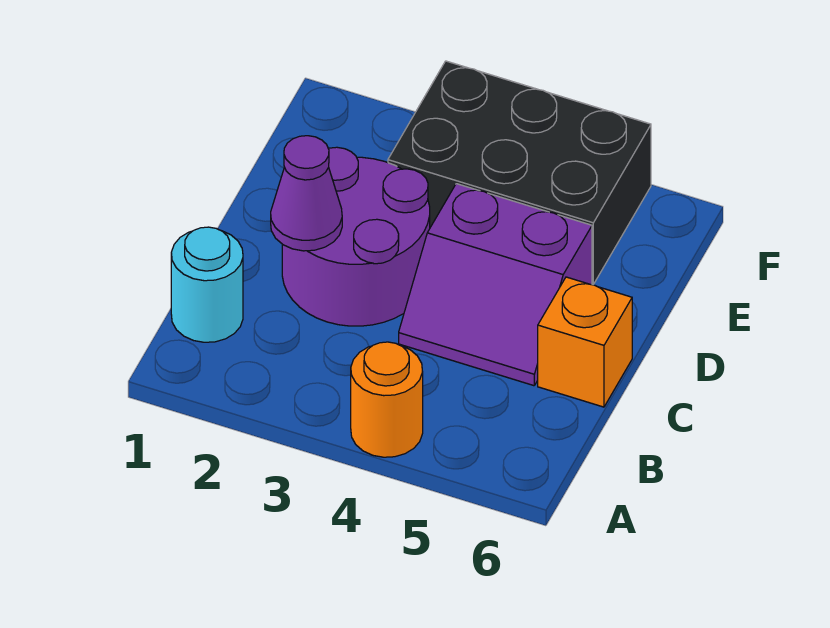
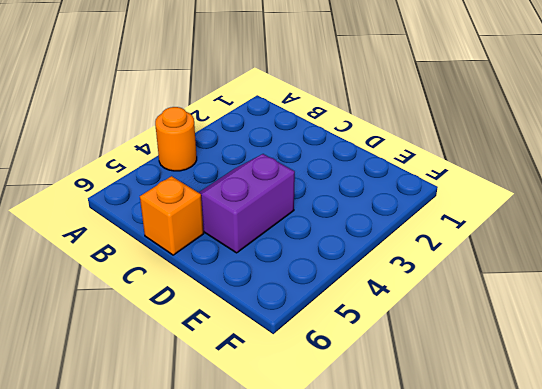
none -> cyan round brick B1 level 1
none -> purple round brick C2:D3 level 1

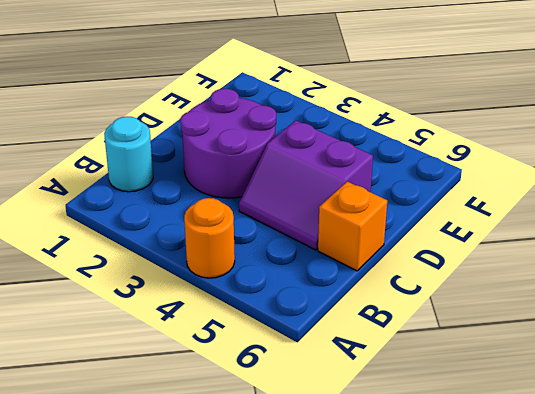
none -> black brick E3:F5 level 1
none -> purple cone C2 level 2

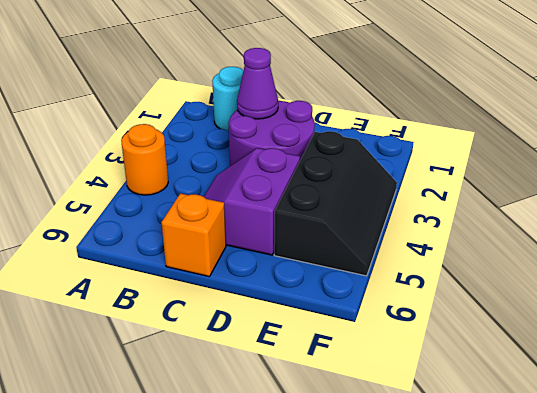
black slope E3:F5 level 1 top E -> black brick E3:F5 level 1

